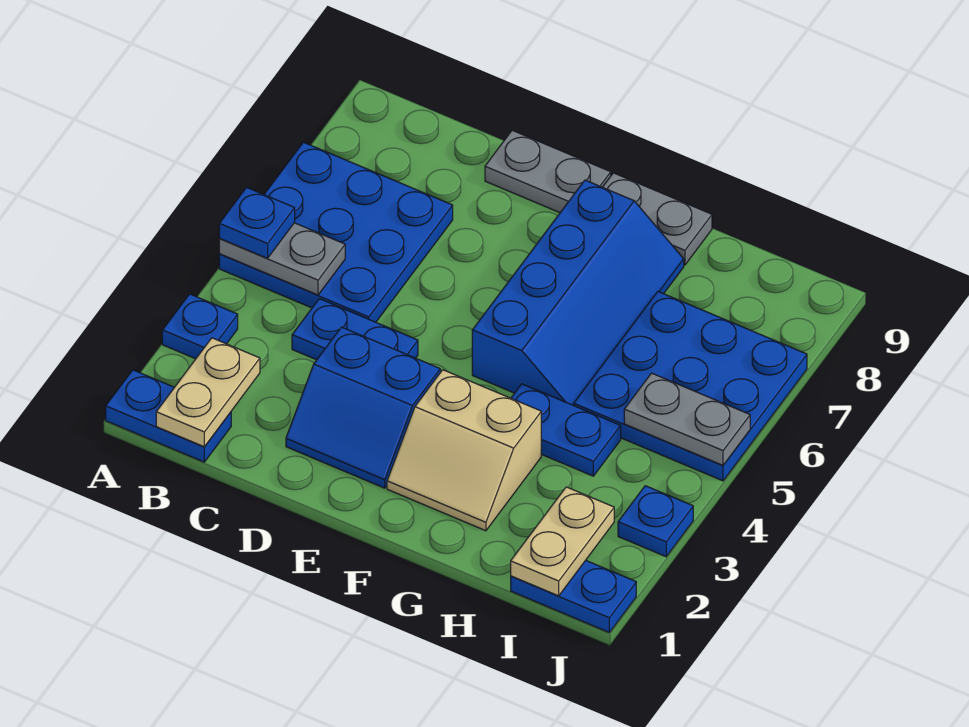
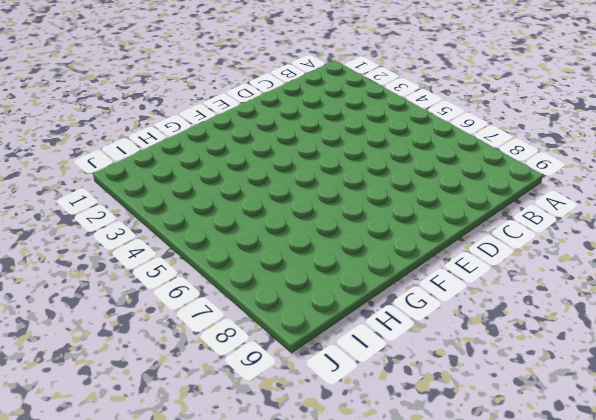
none -> blue plate A1:B1 level 1
none -> blue plate A3 level 1
none -> blue plate A5:C7 level 1

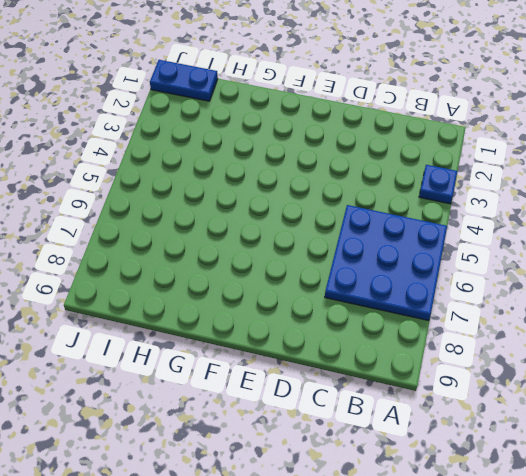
none -> blue plate A1:B1 level 1
none -> blue plate C4:D4 level 1
none -> blue slope D2:E3 level 1 top 3

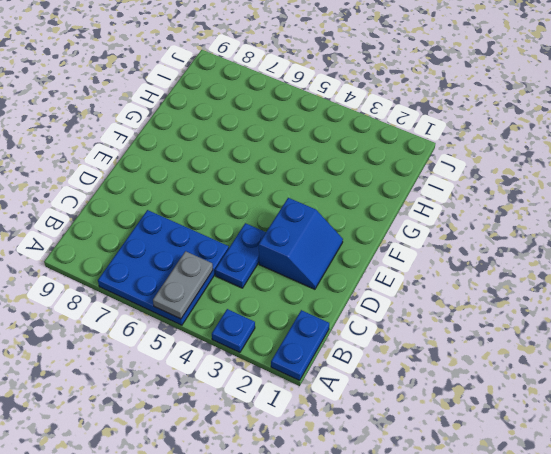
none -> grey plate D9:E9 level 1
none -> tan slope F2:G3 level 1 top 3
none -> blue slope F5:G8 level 1 top F

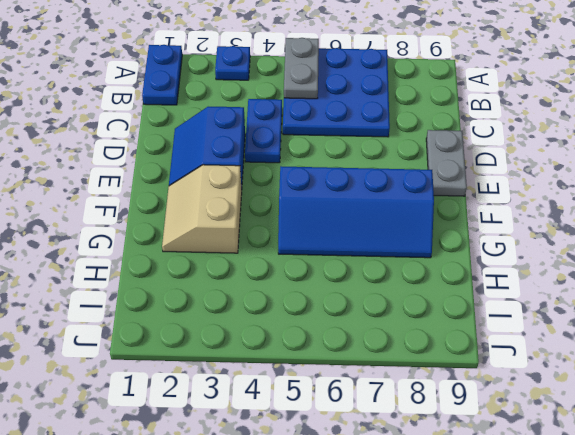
none -> grey plate F9:G9 level 1
none -> blue plate G4:H4 level 1
none -> blue plate H5:J7 level 1

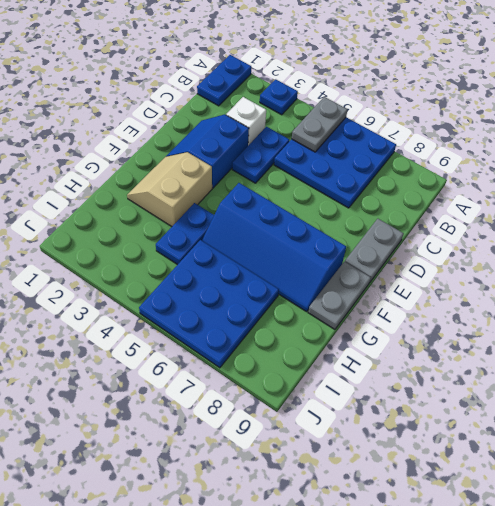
white brick C3 level 1 -> none
none -> blue plate I1:J1 level 1
none -> blue plate J3 level 1
none -> tan plate B1:B2 level 2

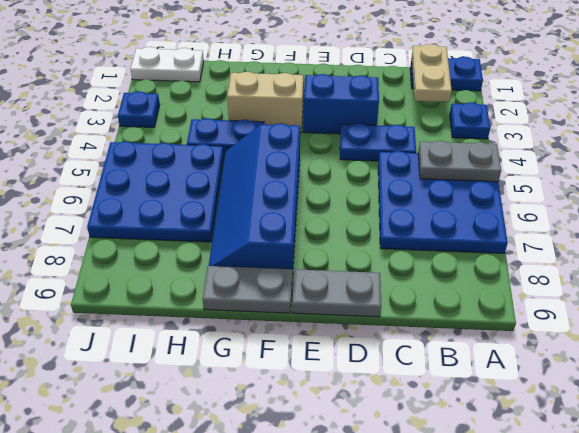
white plate I1:J1 level 1 -> blue plate I1:J1 level 1
none -> tan plate I1:I2 level 2
none -> grey plate I5:J5 level 2
none -> blue plate A5 level 3

